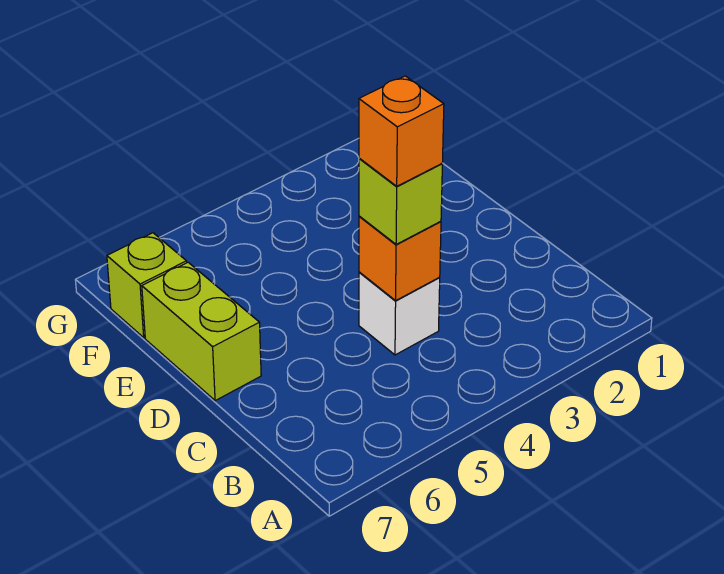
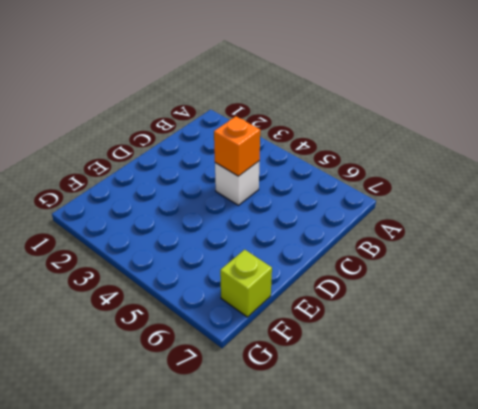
none -> lime brick D7:E7 level 1
none -> lime brick C4 level 3

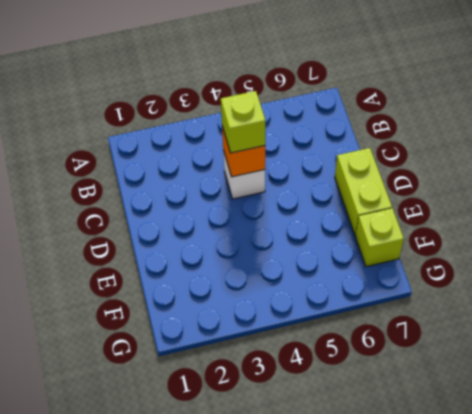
none -> orange brick C4 level 4

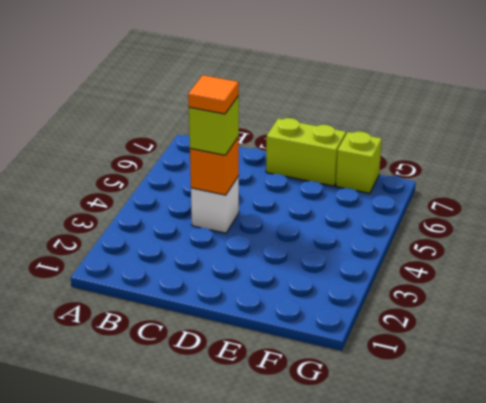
orange tile C4 level 4 -> orange brick C4 level 4

